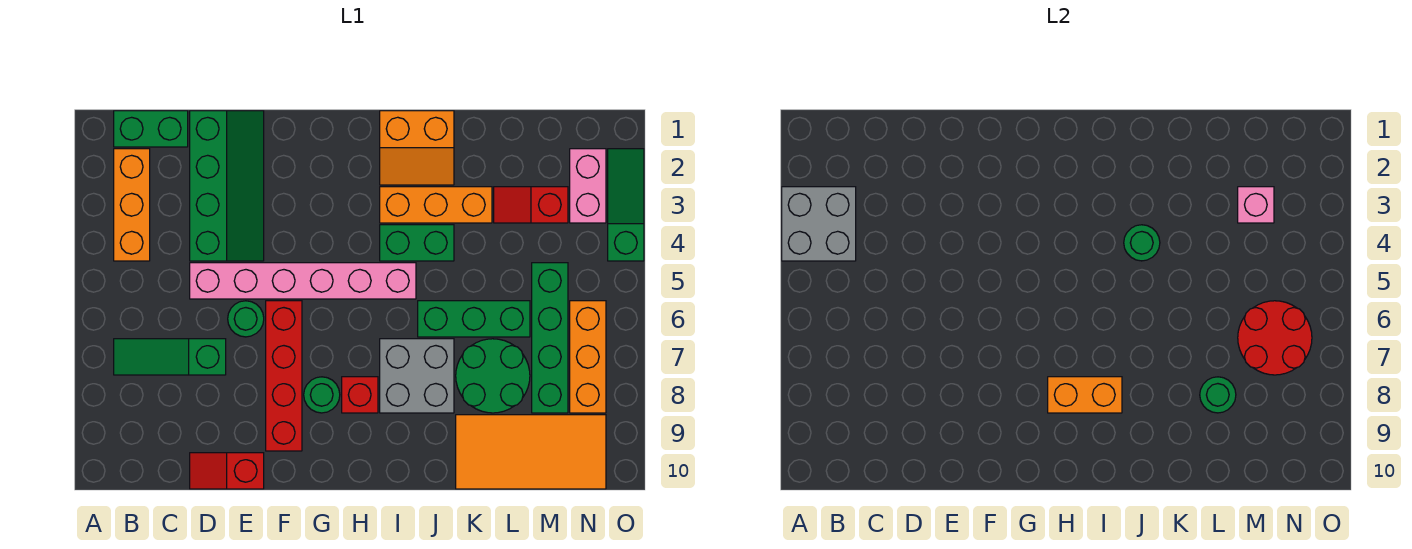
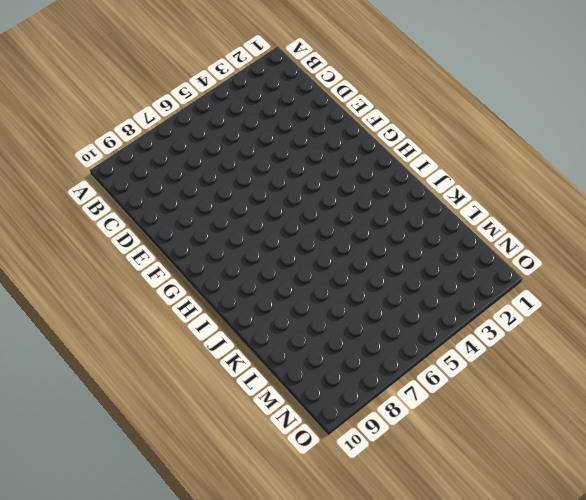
none -> green brick B1:C1 level 1
none -> orange brick B2:B4 level 1
none -> green slope B7:D7 level 1 top D

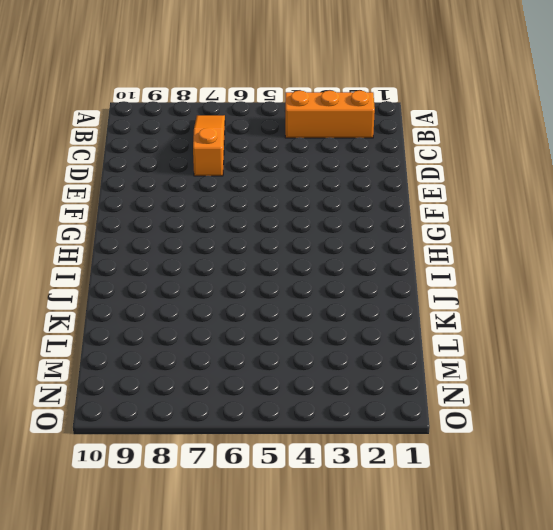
orange slope B7:D7 level 1 top D -> green slope B7:D7 level 1 top D
none -> green brick B1:C1 level 1
none -> green slope D1:E4 level 1 top D
none -> pink brick D5:I5 level 1

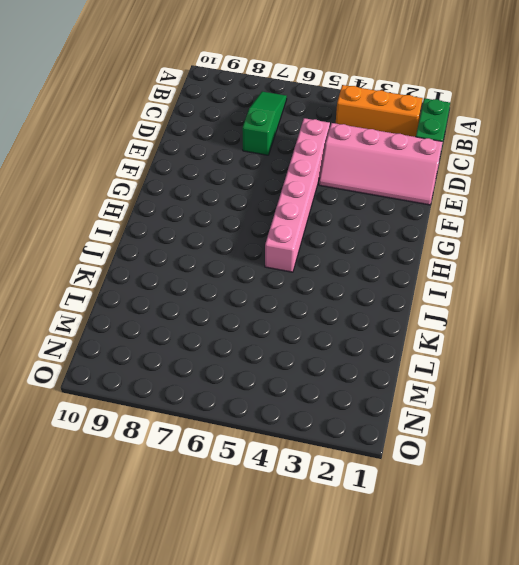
pink slope D1:E4 level 1 top D -> green slope D1:E4 level 1 top D
none -> red slope D10:E10 level 1 top E
none -> green round brick E6 level 1
none -> red brick F6:F9 level 1

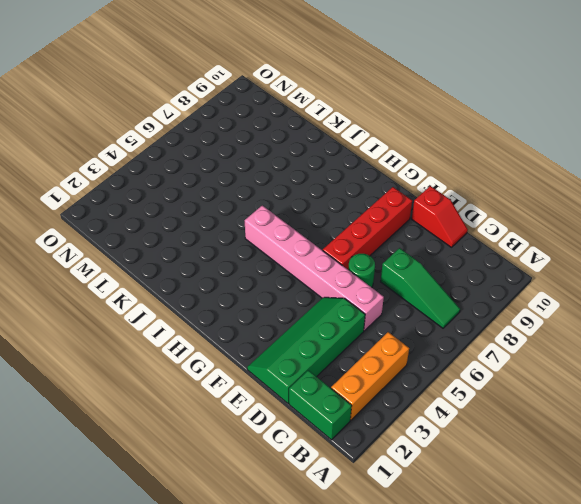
none -> green round brick G8 level 1
none -> red brick H8 level 1
none -> orange slope I1:J2 level 1 top 1

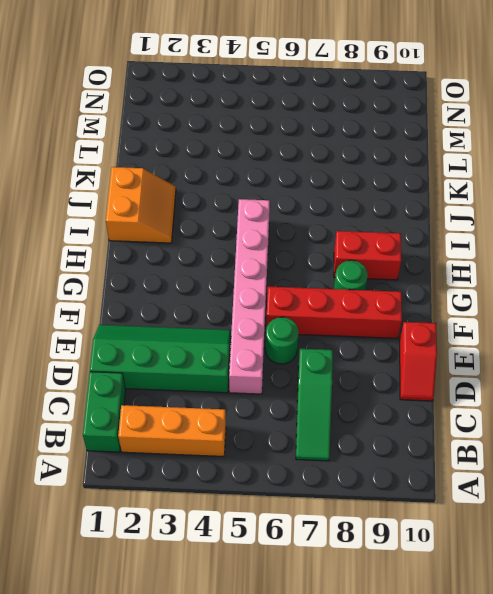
red brick H8:H9 level 1 -> red brick H8 level 1
none -> orange brick I3:K3 level 1
none -> green brick I4:J4 level 1
none -> grey brick I7:J8 level 1

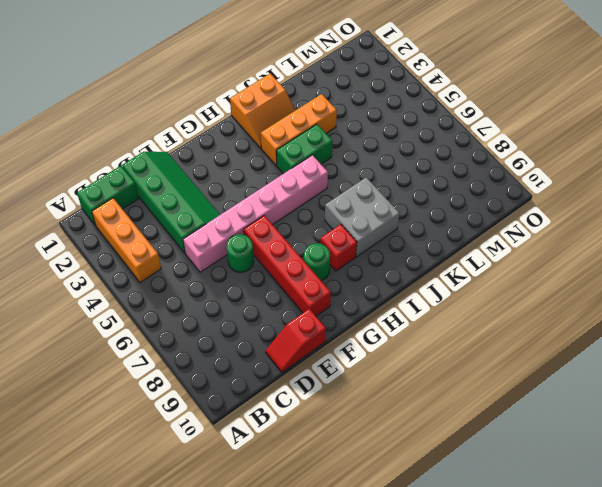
none -> green slope B7:D7 level 1 top D
none -> green brick J6:L6 level 1
none -> green round brick K7:L8 level 1

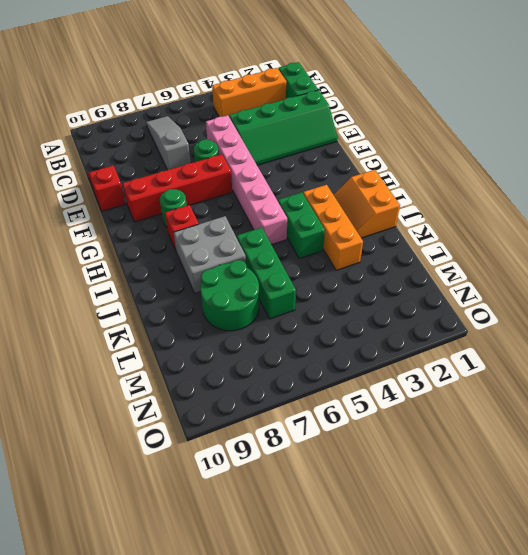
grey slope B7:D7 level 1 top D -> green slope B7:D7 level 1 top D
none -> orange tile K9:N10 level 1
none -> red slope L3:M3 level 1 top M
none -> green brick M5:M8 level 1

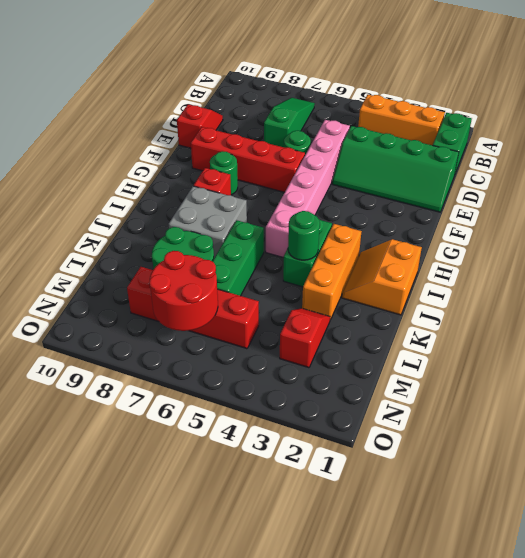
red brick M5:M8 level 1 -> green brick M5:M8 level 1
none -> orange tile K9:N10 level 1
none -> pink brick N2:N3 level 1
none -> orange brick N6:N8 level 1

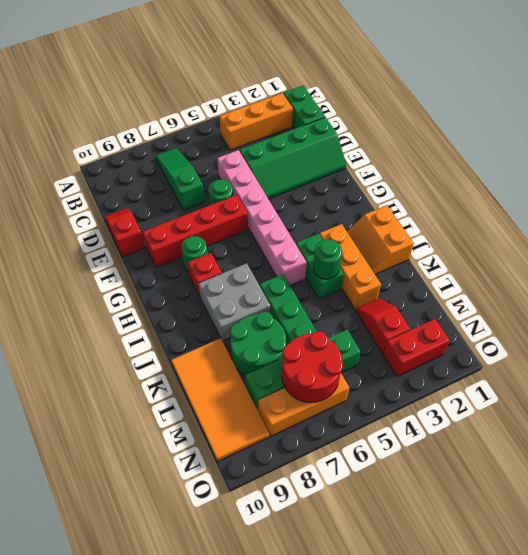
red brick N2:N3 level 1 -> pink brick N2:N3 level 1
none -> green slope O2:O4 level 1 top 4
none -> grey brick A3:B4 level 2
none -> orange brick H8:I8 level 2

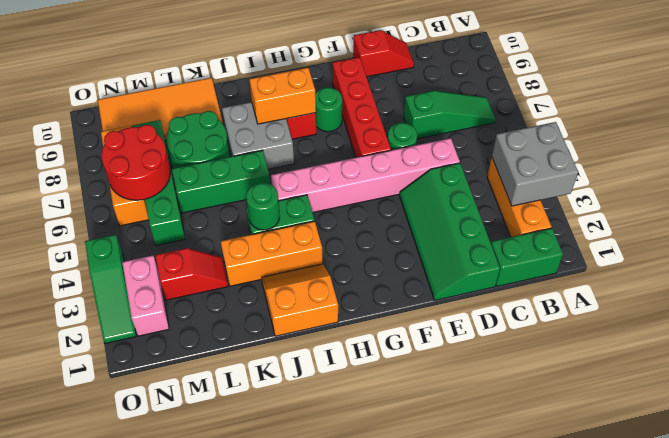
none -> green round brick L8 level 2
none -> pink brick M3 level 2

